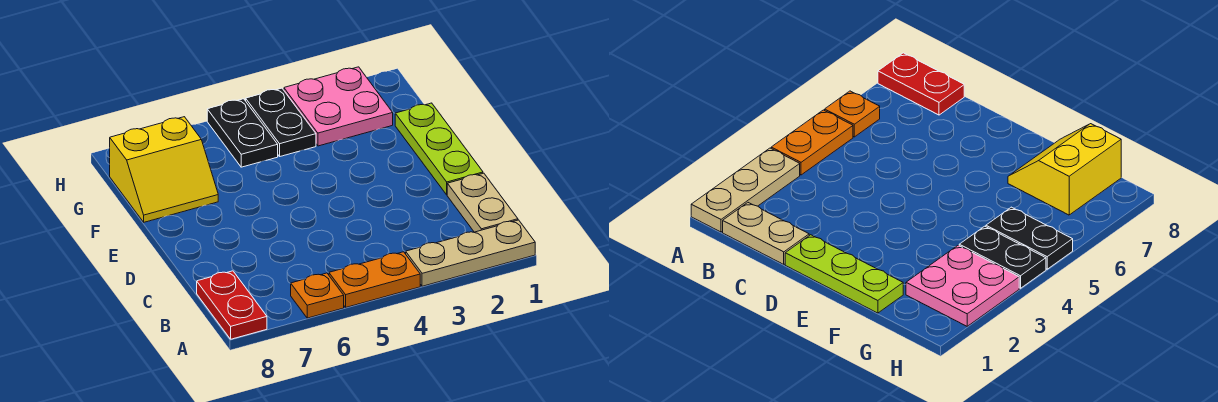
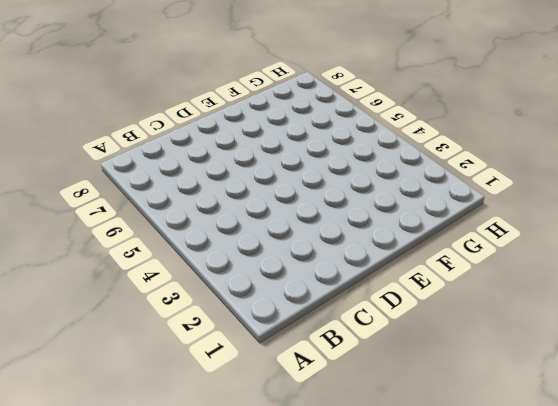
none -> tan plate A1:A3 level 1
none -> orange plate A4:A5 level 1

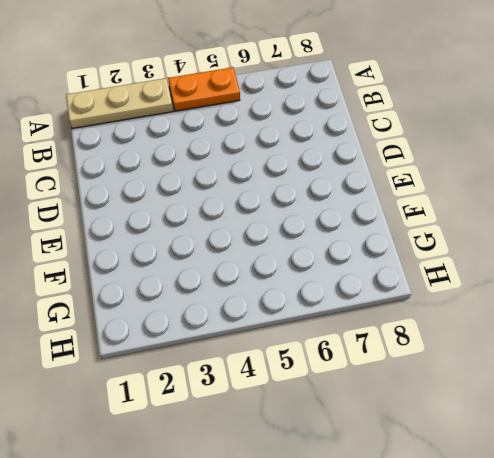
none -> orange plate A6 level 1
none -> red plate A8:B8 level 1

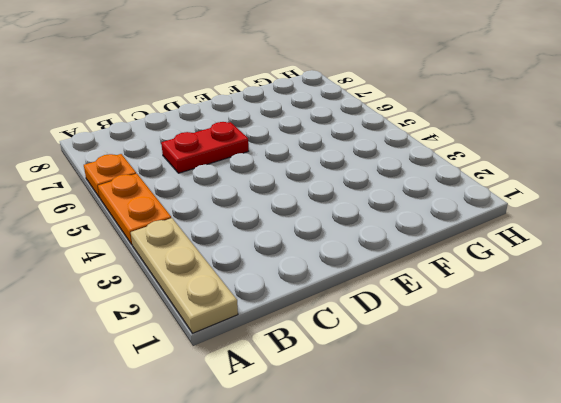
red plate C6:D6 level 1 -> red plate A8:B8 level 1
none -> tan plate B1:C1 level 1
none -> lime plate D1:F1 level 1

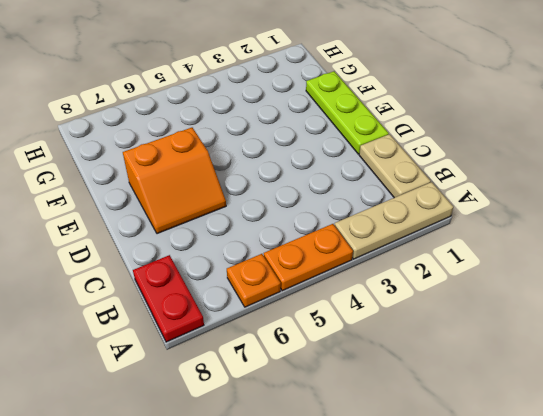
orange slope D6:E7 level 1 top E -> none
none -> yellow slope F7:G8 level 1 top G
none -> pink plate G2:H3 level 1

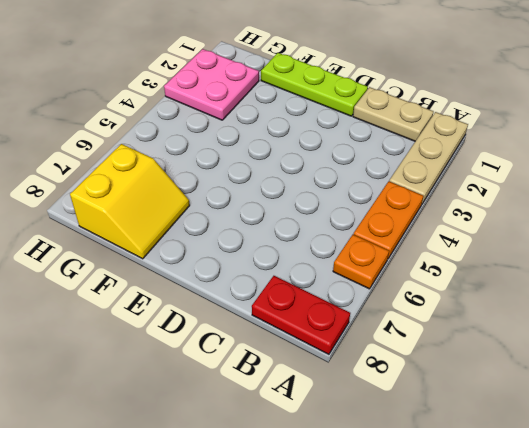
none -> black plate G4:H4 level 1
none -> black plate G5:H5 level 1

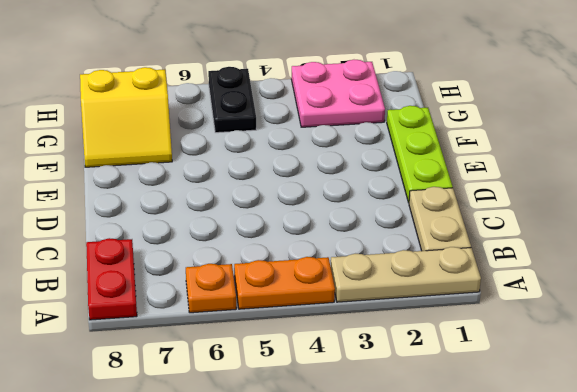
none -> black plate G4:H4 level 1

